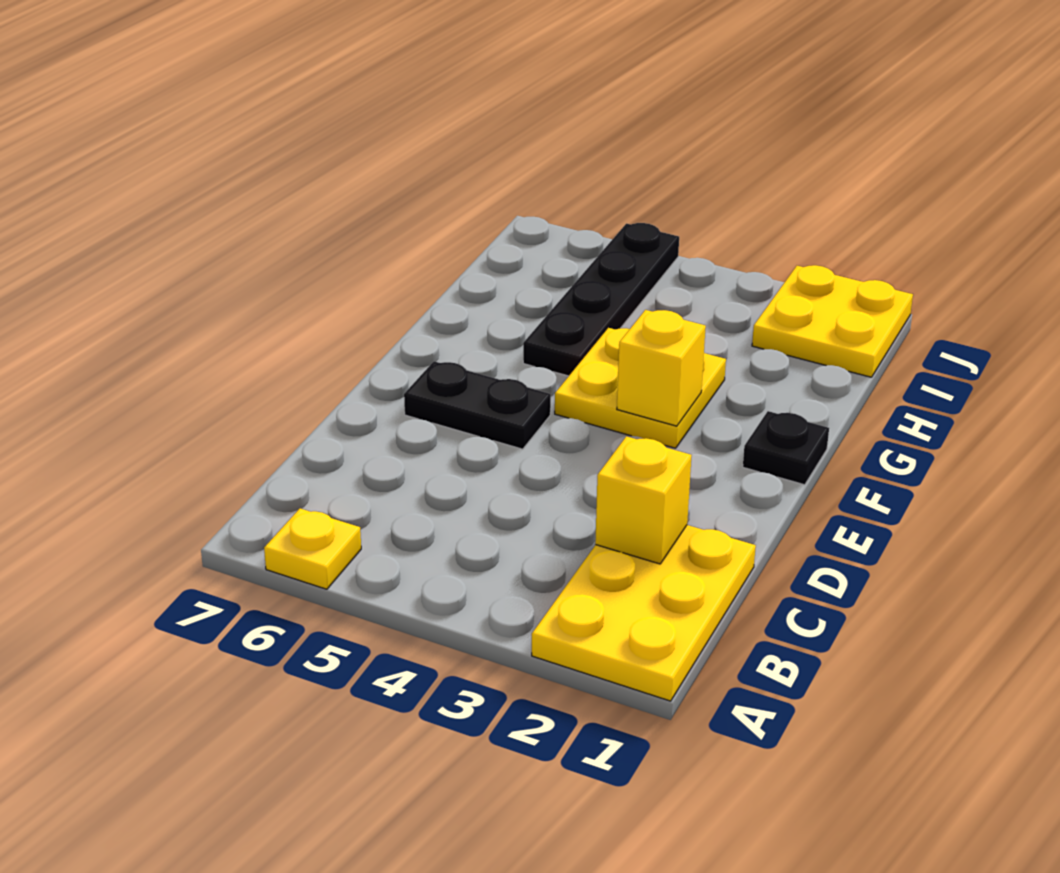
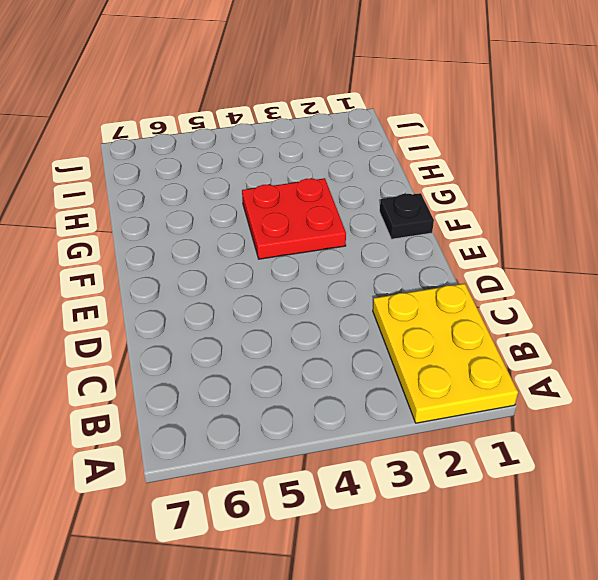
red plate F3:G4 level 1 -> yellow plate F3:G4 level 1
none -> yellow plate A6 level 1
none -> black plate E5:E6 level 1

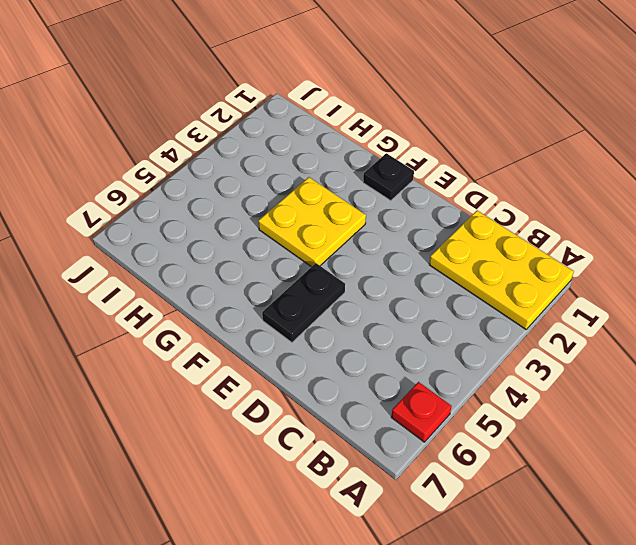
red plate A6 level 1 -> yellow plate A6 level 1
none -> black plate G5:J5 level 1
none -> yellow plate I1:J2 level 1

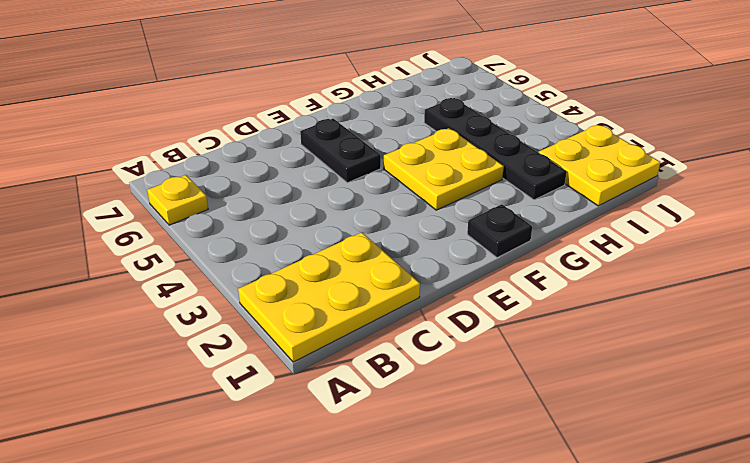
black plate H2:H5 level 1 -> black plate G5:J5 level 1
none -> yellow brick C2 level 2
none -> yellow brick F3 level 2

